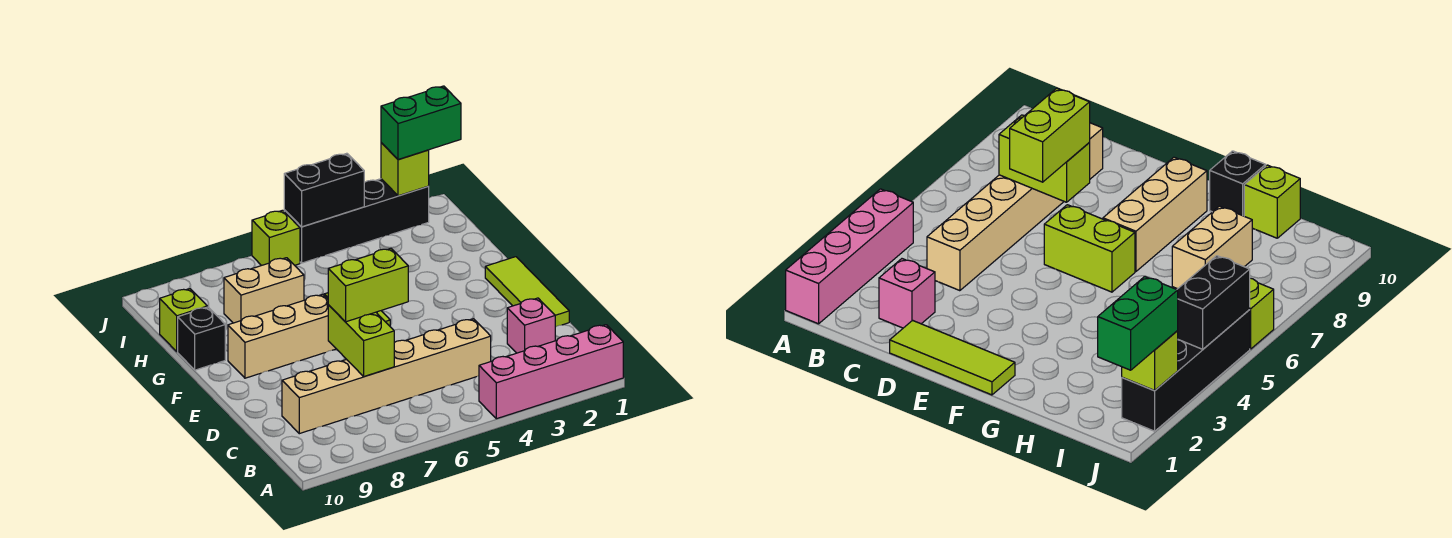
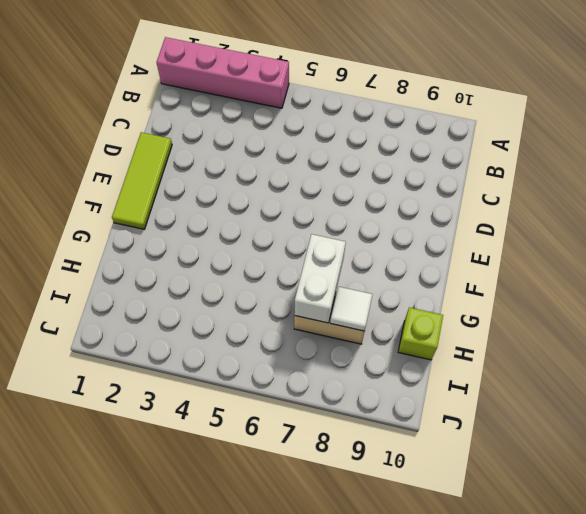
white brick G7:H7 level 2 -> none
white tile H8 level 2 -> none
none -> pink brick C2 level 1
none -> tan brick C4:C9 level 1
none -> lime brick E6:F6 level 1

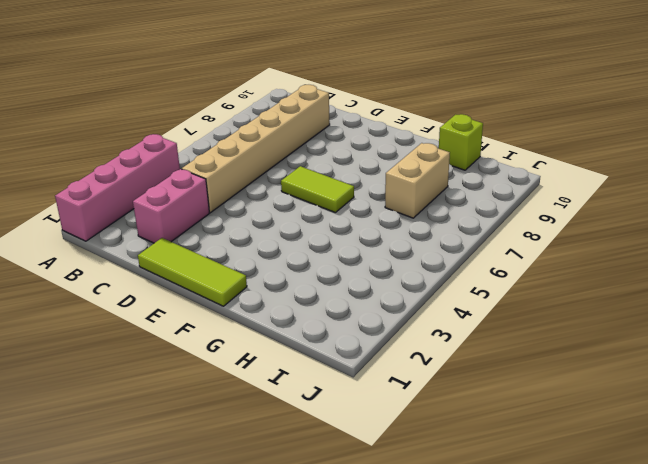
pink brick C2:C3 level 1 -> pink brick C2 level 1
lime tile E6:F6 level 1 -> lime brick E6:F6 level 1
none -> tan brick F7:F9 level 1
none -> black brick G10 level 1
none -> black brick J2:J5 level 1

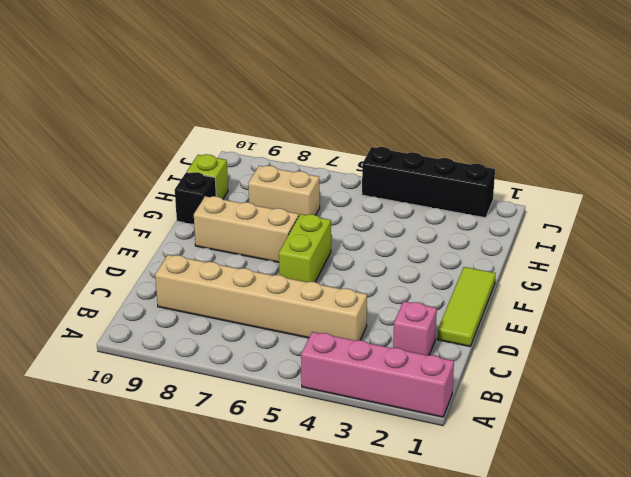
none -> lime brick J6 level 1
none -> lime brick C7:D7 level 2
none -> lime brick J2 level 2

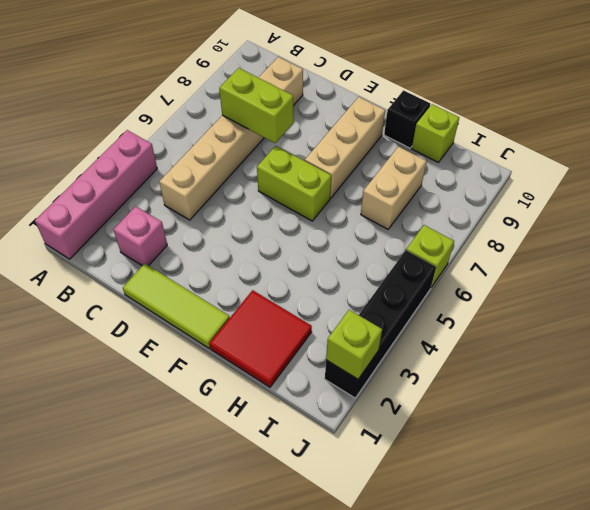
red tile G1:H2 level 1 -> none
none -> black brick J4:J5 level 2
none -> lime brick D6:D7 level 3
none -> green brick J1:J2 level 3

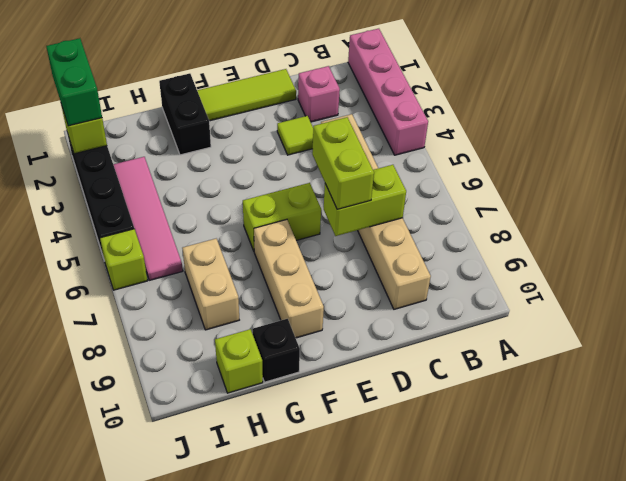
lime tile D3 level 1 -> none
black brick G1:G2 level 1 -> black brick J4:J5 level 2
pink tile I3:I6 level 1 -> none

